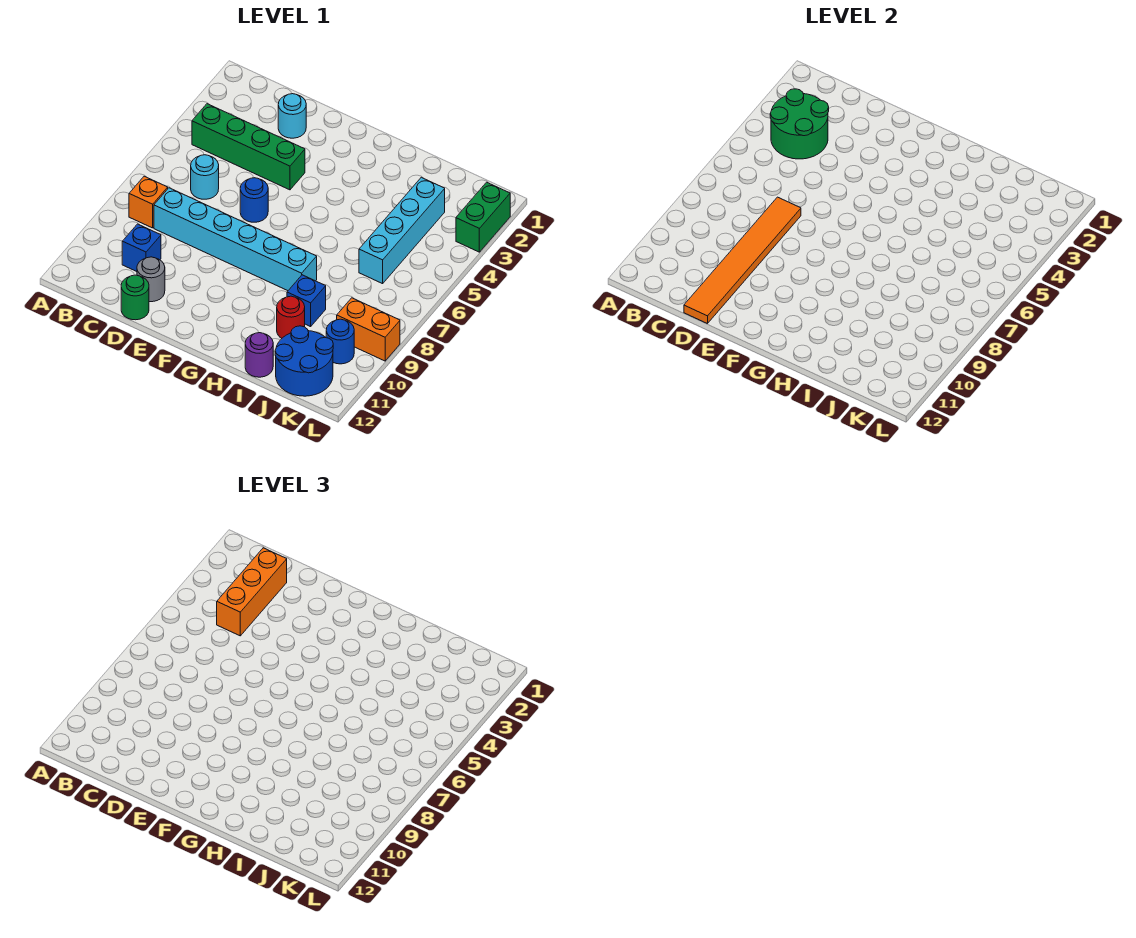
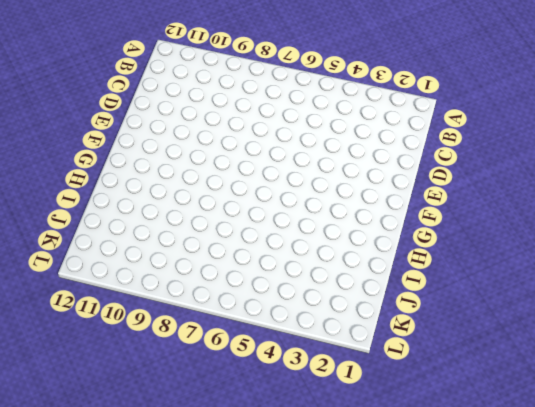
none -> green brick B4:E4 level 1
none -> orange brick B8 level 1
none -> cyan round brick C6 level 1

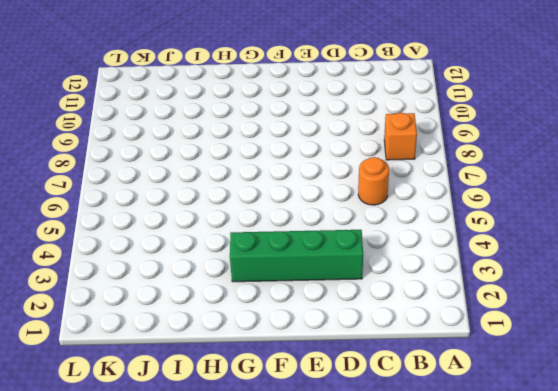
orange round brick C6 level 1 -> cyan round brick C6 level 1
green brick D3:G3 level 1 -> green brick B4:E4 level 1
none -> cyan brick C8:H8 level 1
none -> blue brick C10 level 1
none -> cyan round brick D2 level 1

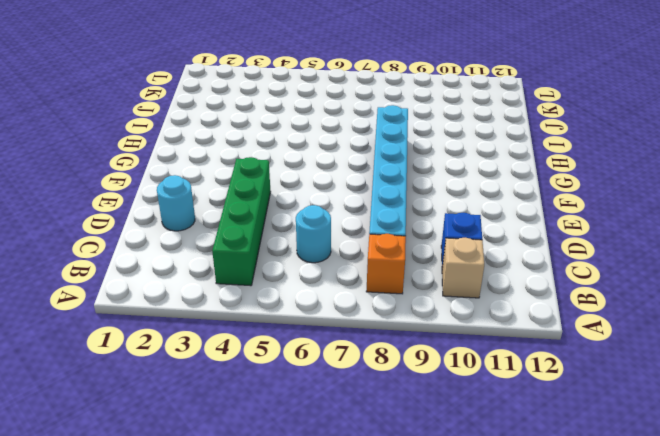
tan brick B10 level 1 -> none
none -> grey round brick D11 level 1
none -> green round brick D12 level 1
none -> blue round brick E6 level 1

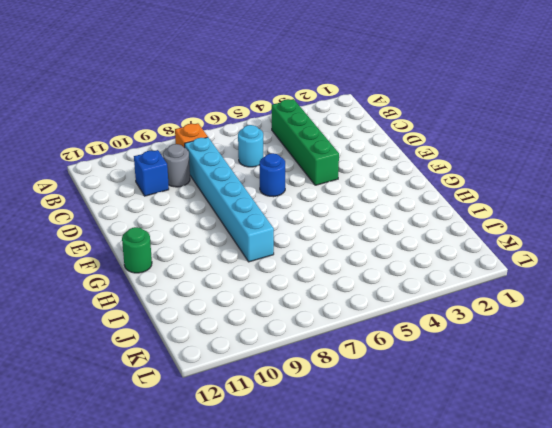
grey round brick C9 level 1 -> grey round brick D11 level 1
green round brick G12 level 1 -> green round brick D12 level 1
none -> cyan round brick D2 level 1
none -> blue brick I9 level 1
none -> red round brick I10 level 1

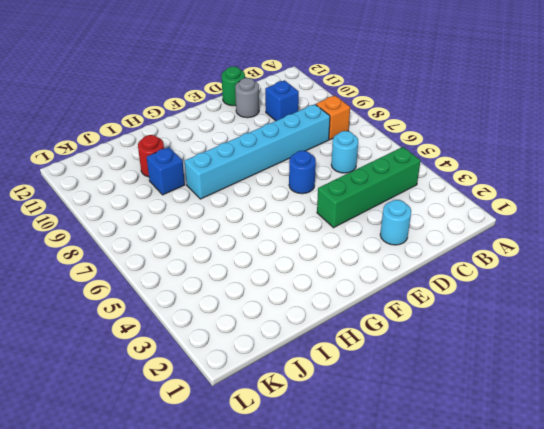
none -> purple round brick I12 level 1
none -> cyan brick J3:J6 level 1
none -> blue round brick J11:K12 level 1

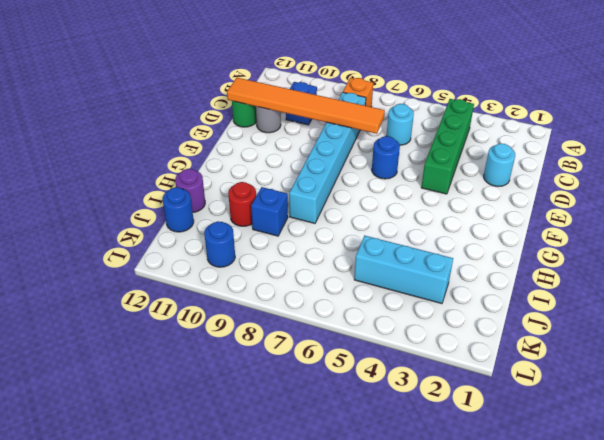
cyan brick J3:J5 level 1 -> cyan brick J3:J6 level 1
blue round brick J12 level 1 -> blue round brick J11:K12 level 1
none -> orange brick K9:L9 level 1
none -> green brick L2:L3 level 1
none -> green round brick B3:C4 level 2

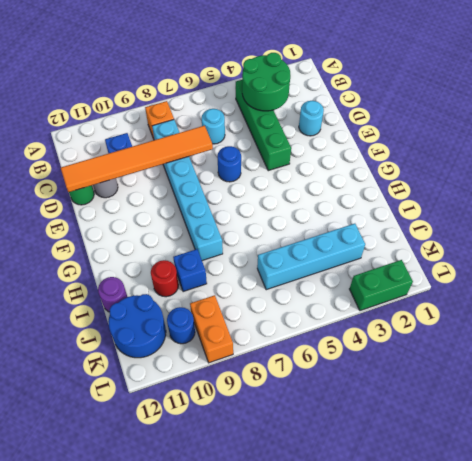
none -> orange brick C2:C4 level 3

